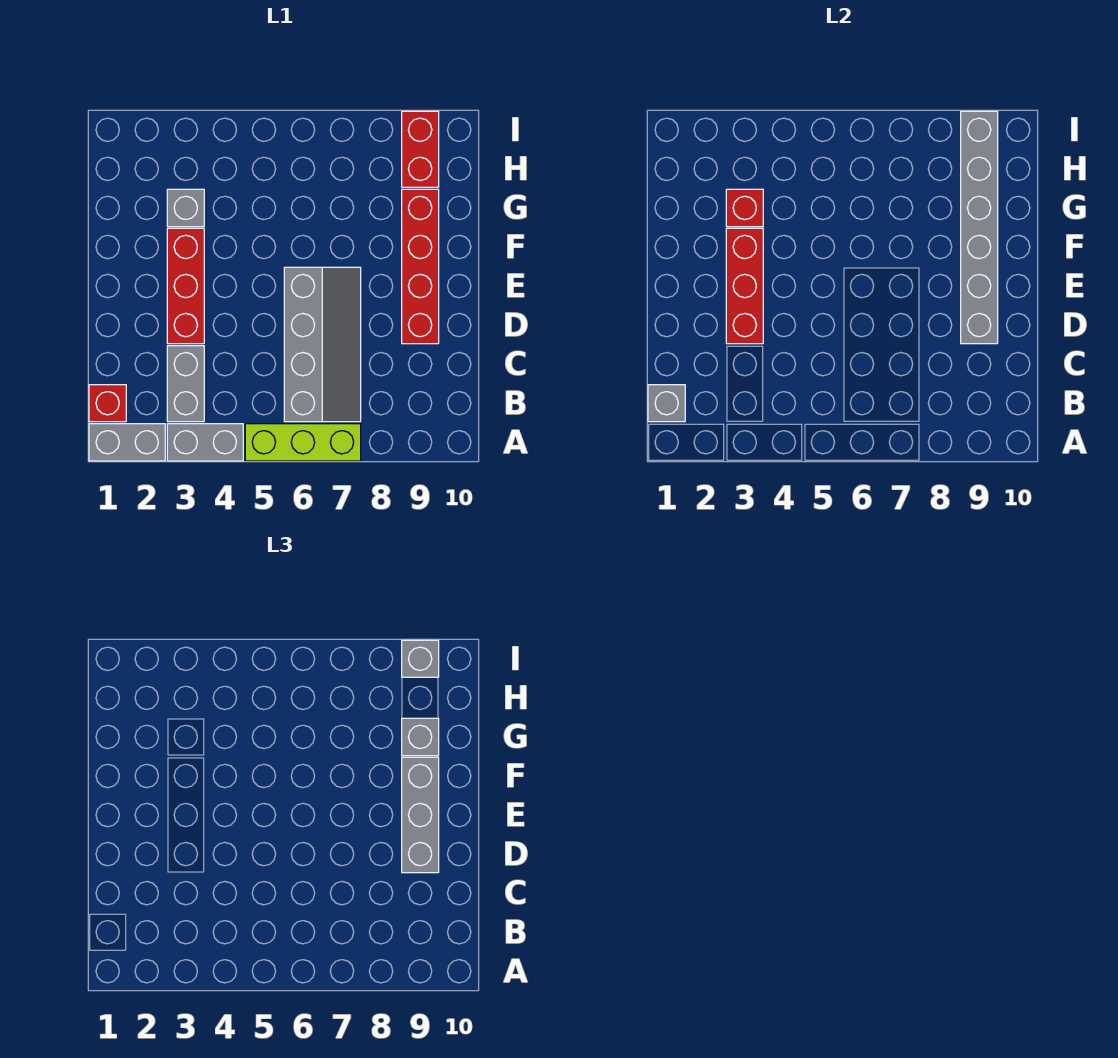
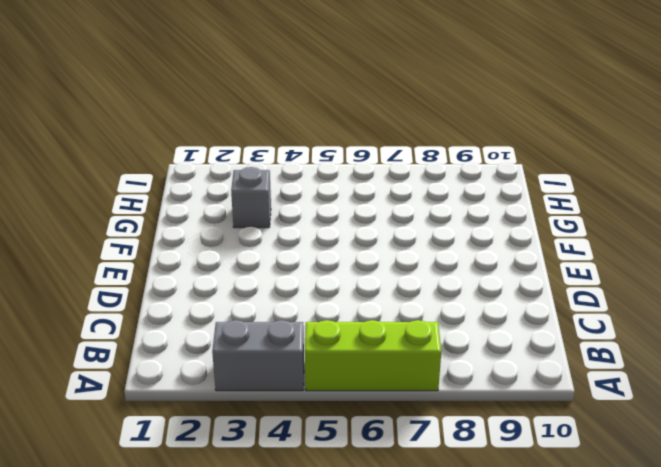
none -> grey brick A1:A2 level 1
none -> red brick B1 level 1
none -> grey brick B3:C3 level 1

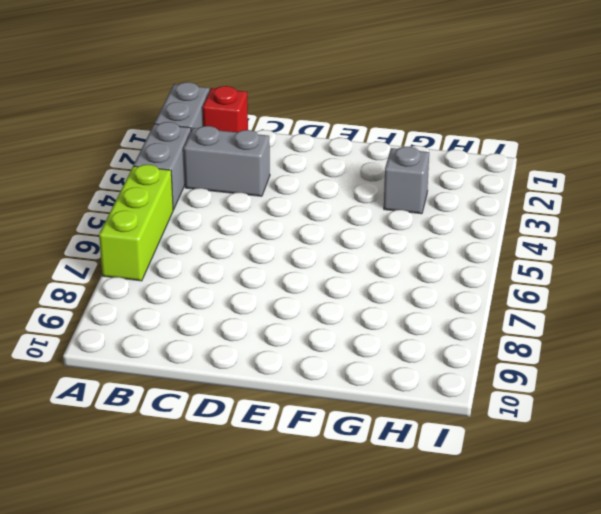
none -> grey slope B6:E7 level 1 top 6
none -> red brick D3:F3 level 1
none -> red brick D9:G9 level 1

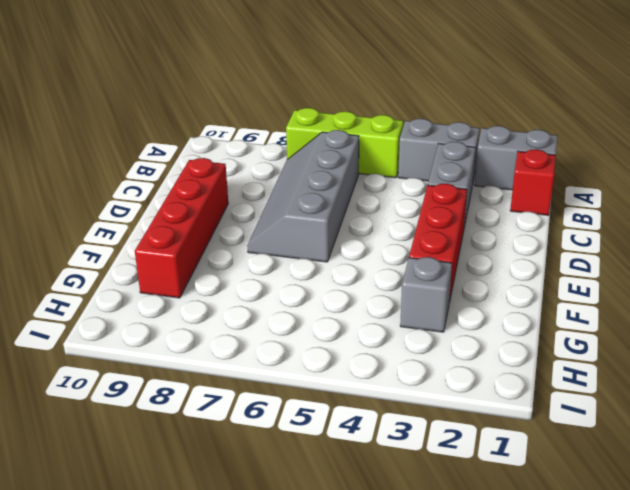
none -> red brick H9:I9 level 1
none -> grey brick B1 level 2
none -> red brick D3:F3 level 2

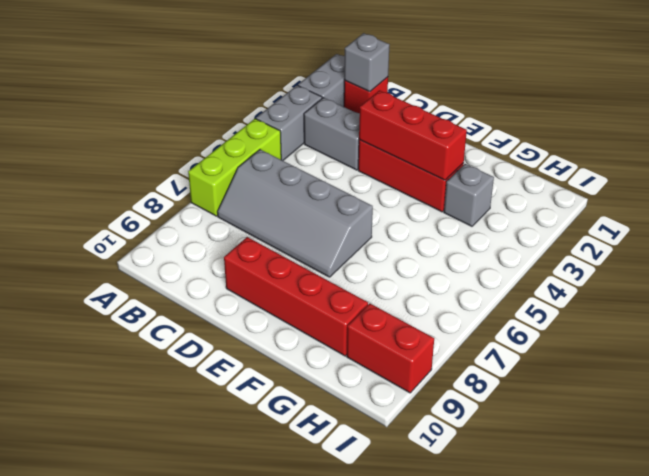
none -> grey brick D9:I9 level 2
none -> red brick G3 level 2
none -> grey brick D9:F9 level 3

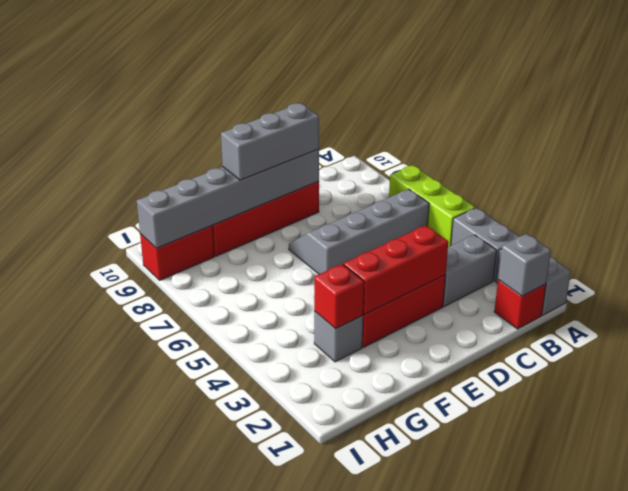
none -> grey brick G9 level 3
none -> grey brick I9 level 3

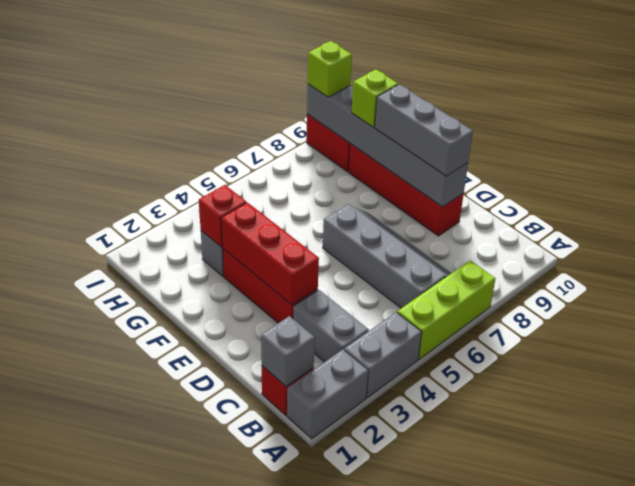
lime brick G9 level 3 -> grey brick G9 level 3
lime brick I9 level 3 -> grey brick I9 level 3

